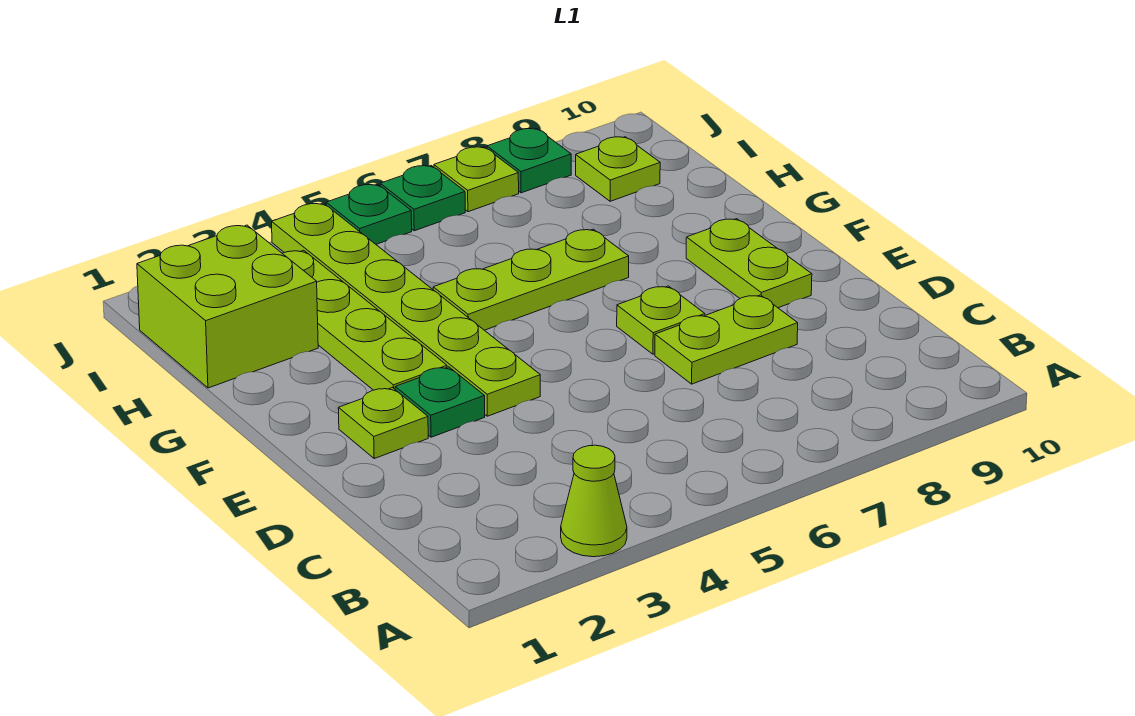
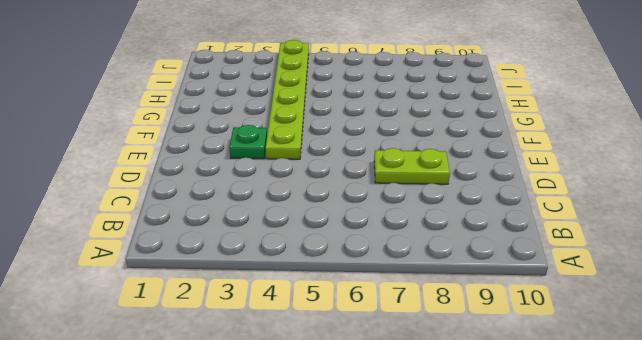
none -> lime cone A3 level 1
none -> lime plate E2 level 1
none -> lime plate E7 level 1

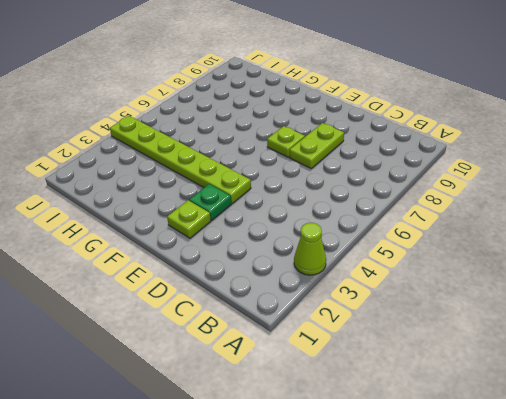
none -> lime plate E9:F9 level 1
none -> lime plate F3:I3 level 1
none -> lime plate G5:G7 level 1

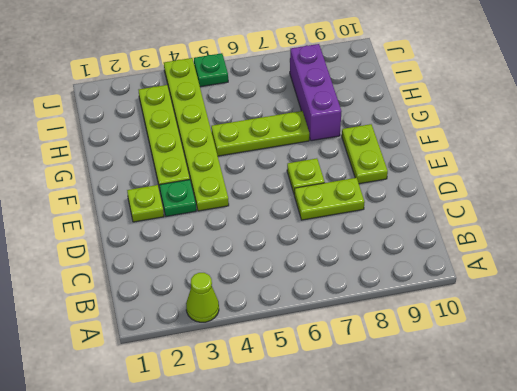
purple brick G8:I8 level 1 -> none
none -> lime brick H1:I2 level 1
none -> lime plate I9 level 1
none -> green plate J6 level 1

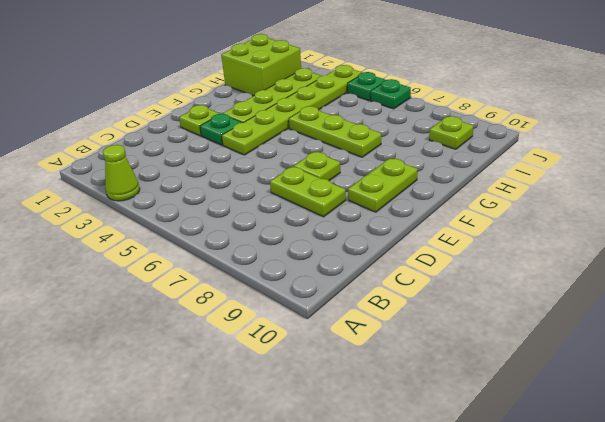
none -> lime plate J7 level 1
none -> green plate J8 level 1

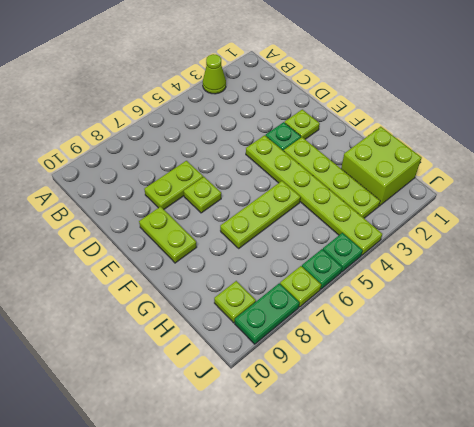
green plate J8:J9 level 1 -> green plate J8 level 1

